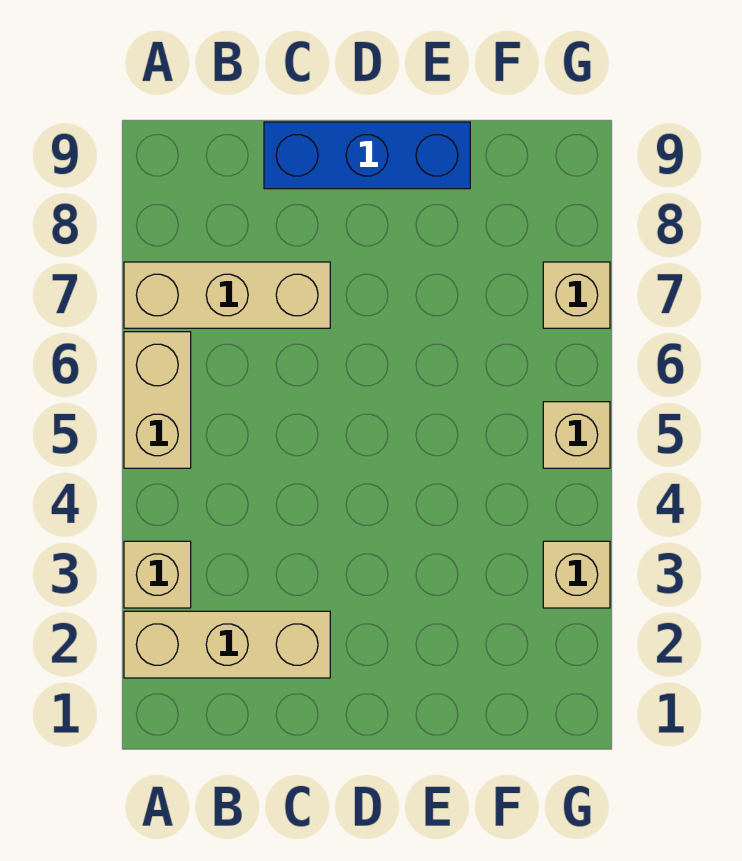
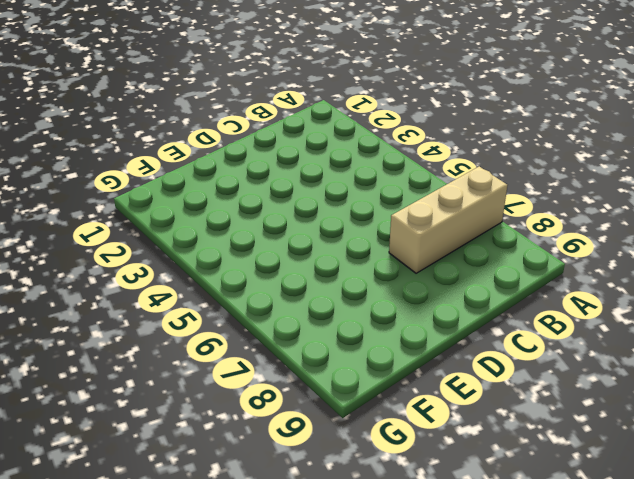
none -> tan brick A2:C2 level 1
none -> tan brick A3 level 1

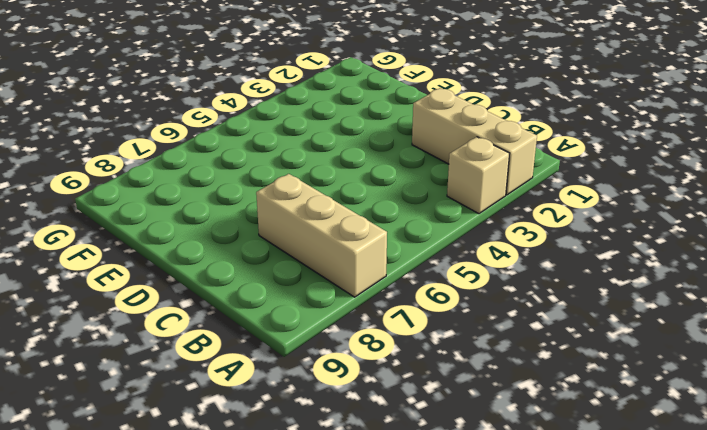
none -> tan brick A5:A6 level 1
none -> blue brick C9:E9 level 1

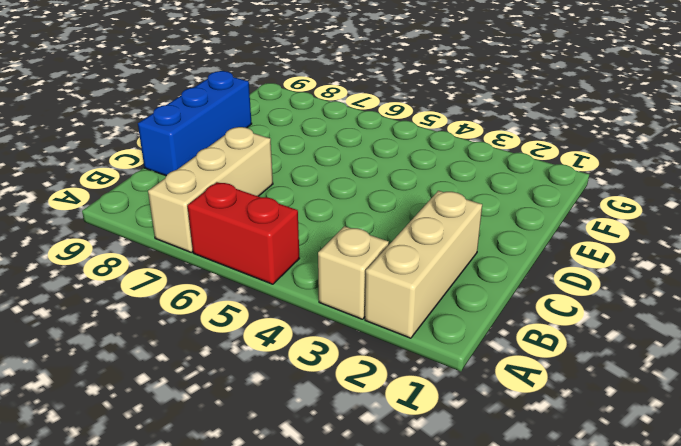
red brick A5:A6 level 1 -> tan brick A5:A6 level 1
none -> tan brick G3 level 1
none -> tan brick G5 level 1

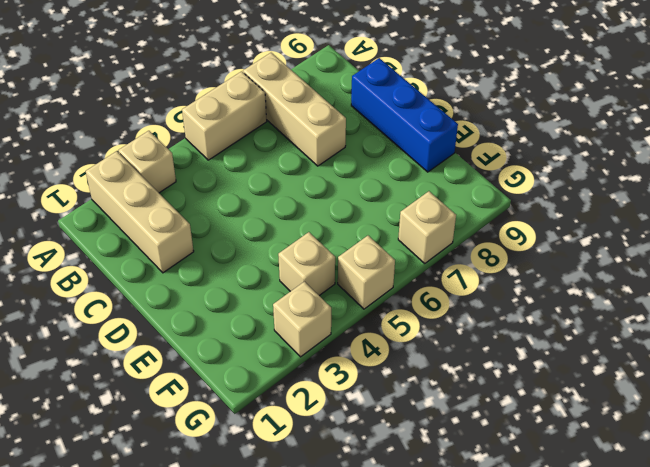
tan brick F4 level 1 -> none

